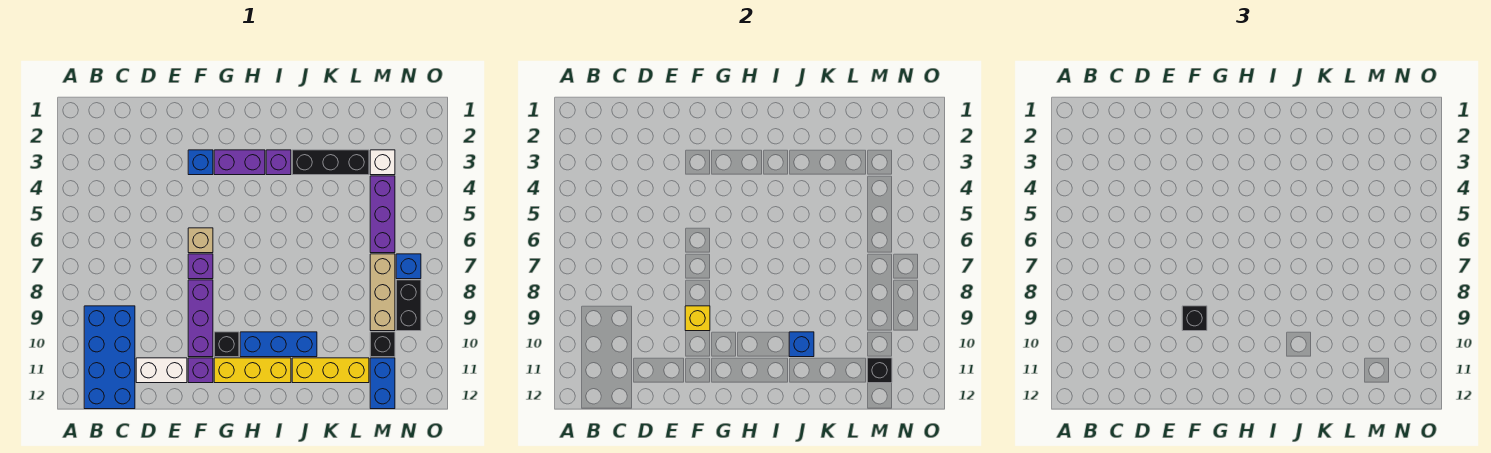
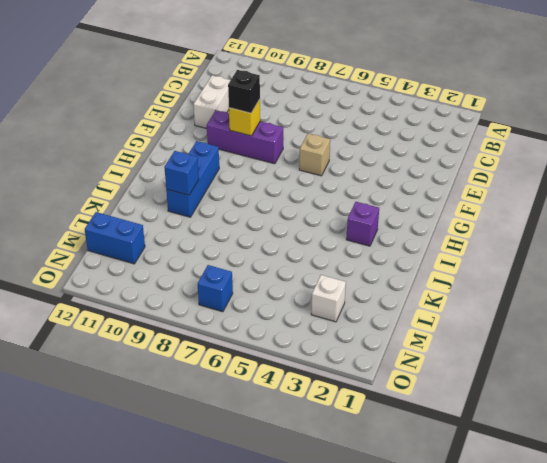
none -> blue brick B9:C12 level 1
none -> blue brick F3 level 1
none -> purple brick F7 level 1

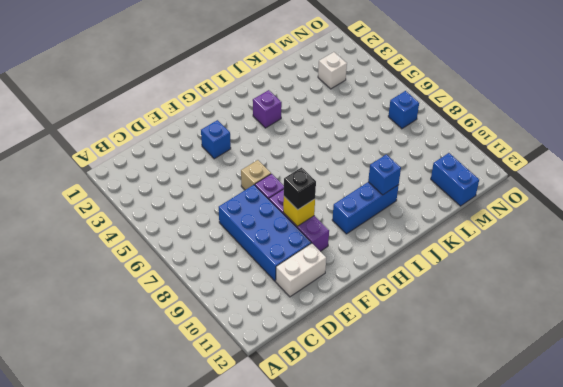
blue brick D7:E10 level 1 -> blue brick B9:C12 level 1
none -> purple brick F11 level 1
none -> purple brick G3:H3 level 1
none -> black brick G10 level 1

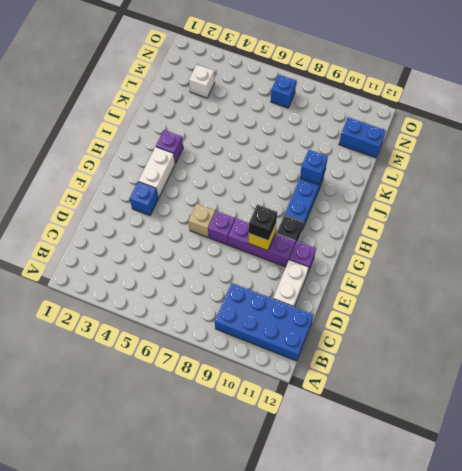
white brick G3:H3 level 1 -> purple brick G3:H3 level 1
none -> yellow brick G11:I11 level 1
none -> black brick J3:L3 level 1
none -> yellow brick J11:L11 level 1

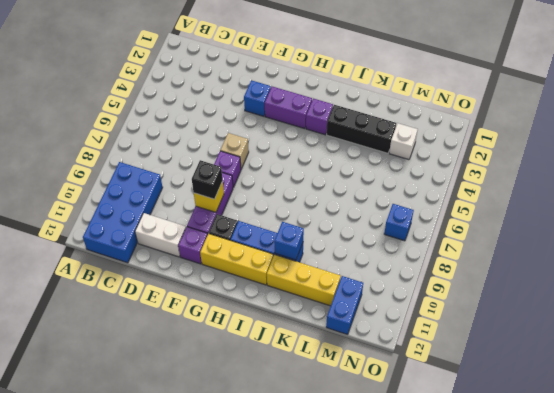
none -> purple brick M4:M6 level 1
none -> tan brick M7:M9 level 1
none -> black brick M10 level 1

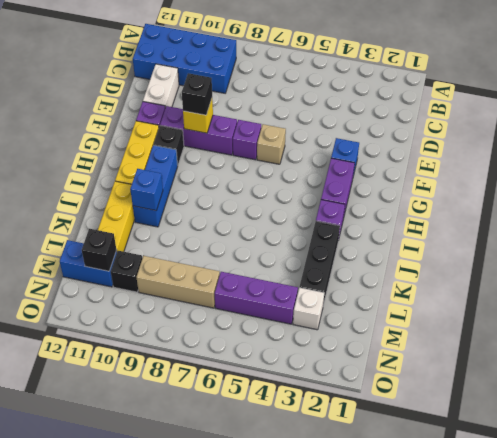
none -> blue brick N7 level 1
none -> black brick N8:N9 level 1

